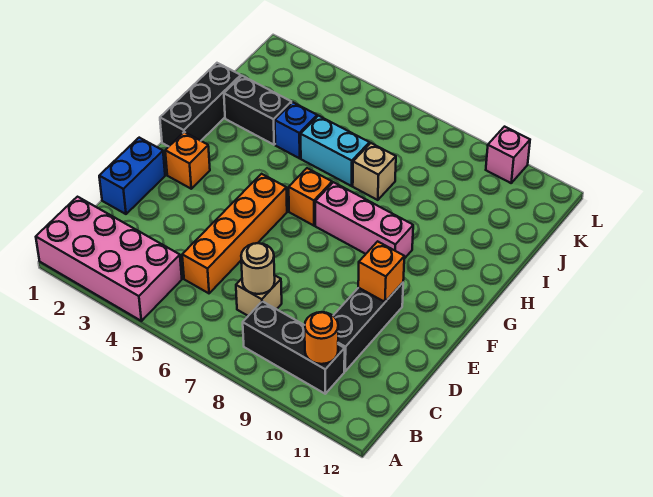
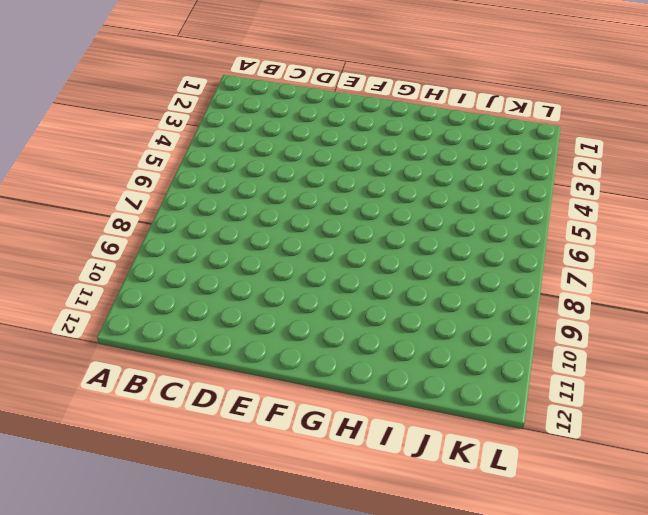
none -> pink brick A1:B4 level 1
none -> black brick B8:B10 level 1
none -> orange brick C5:F5 level 1

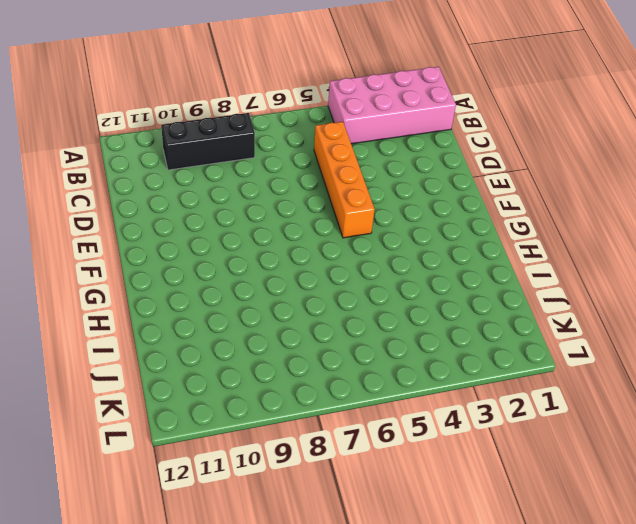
none -> tan brick C7 level 1
none -> black brick C10:E10 level 1
none -> blue brick D1:E1 level 1

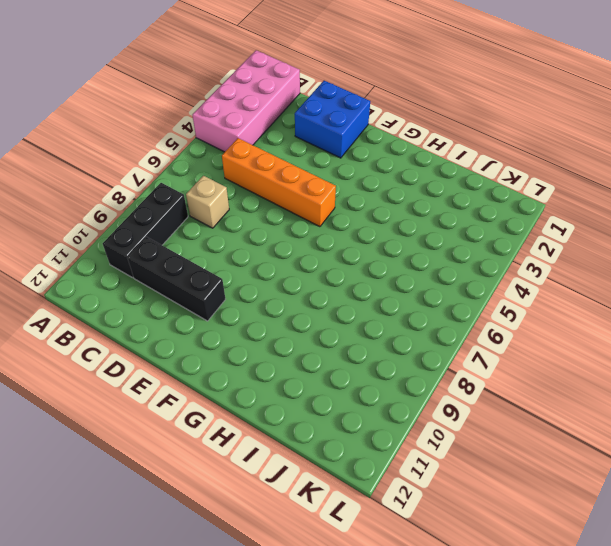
blue brick D1:E2 level 1 -> blue brick D1:E1 level 1
none -> orange brick F2 level 1
none -> black brick G1:I1 level 1
none -> orange brick G6 level 1

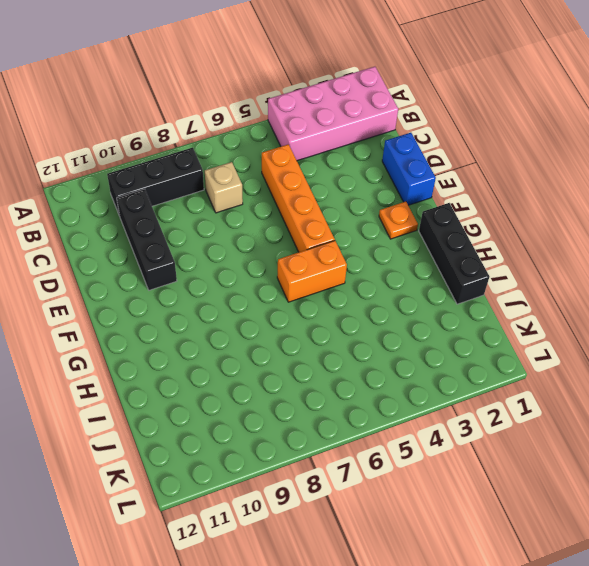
orange plate F2 level 1 -> orange brick F2 level 1
orange brick G5:G6 level 1 -> orange brick G6 level 1
none -> pink brick G7:G9 level 1
none -> black brick I2:I3 level 1
none -> blue brick I4 level 1

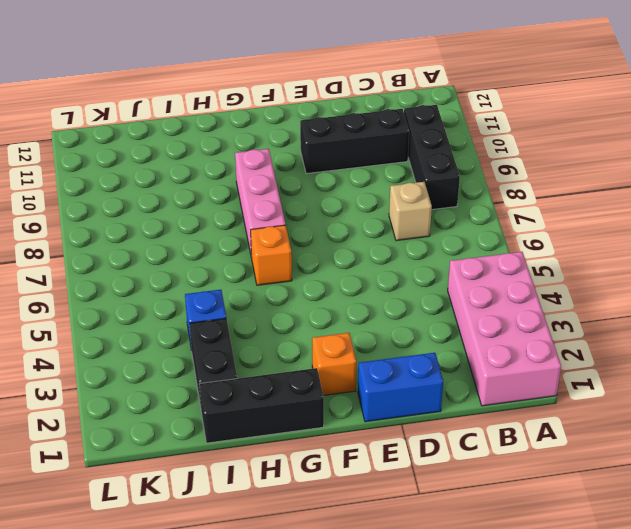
none -> orange brick C5:F5 level 1
none -> cyan brick I5:I6 level 1
none -> tan brick I7 level 1

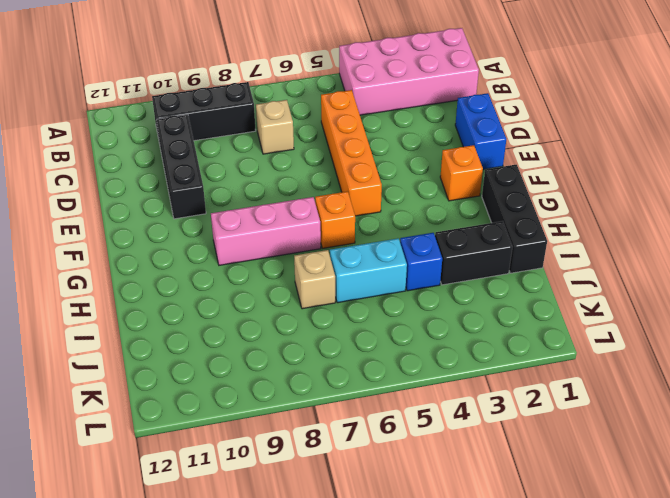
none -> pink brick L10 level 1
none -> orange round brick B10 level 2
none -> tan round brick C7 level 2

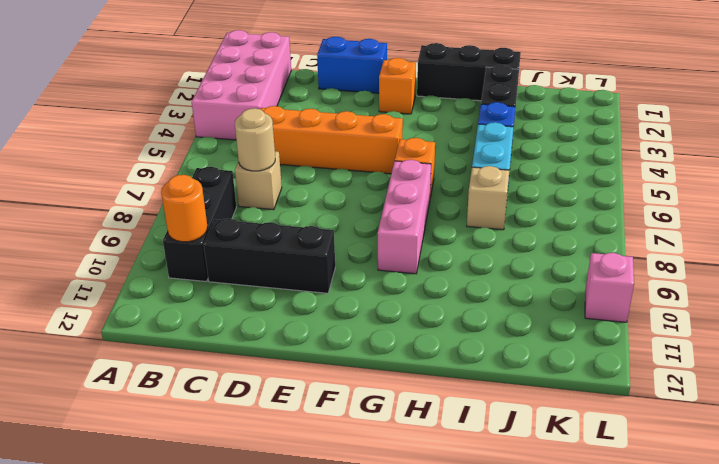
none -> orange brick E10 level 2

